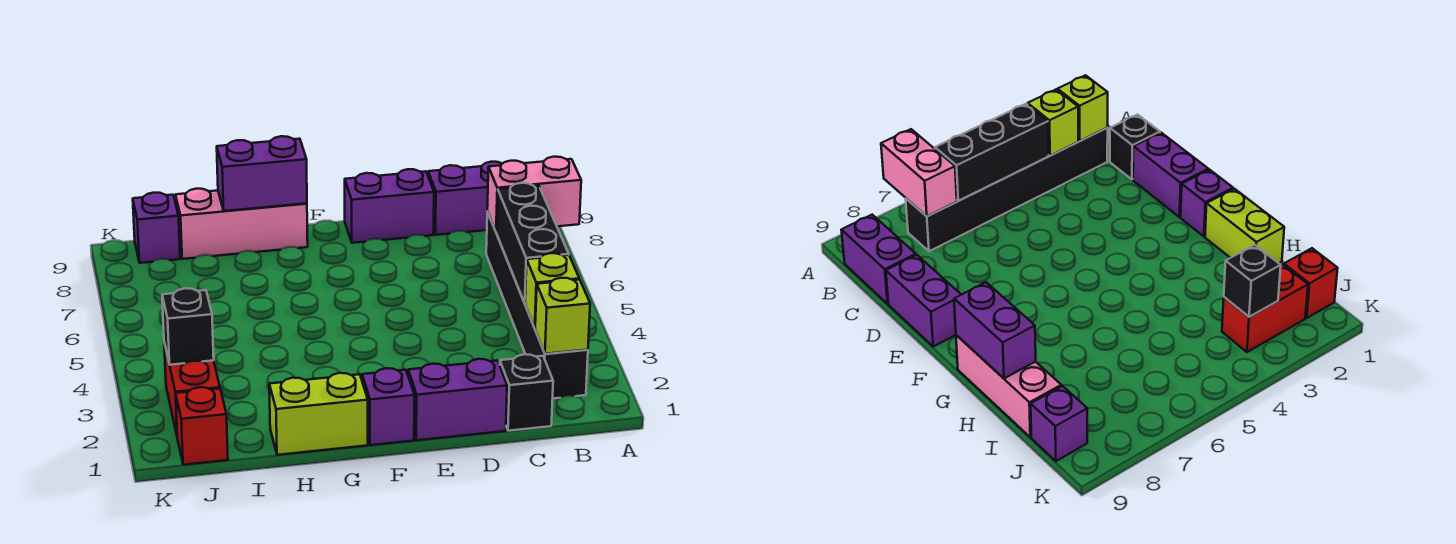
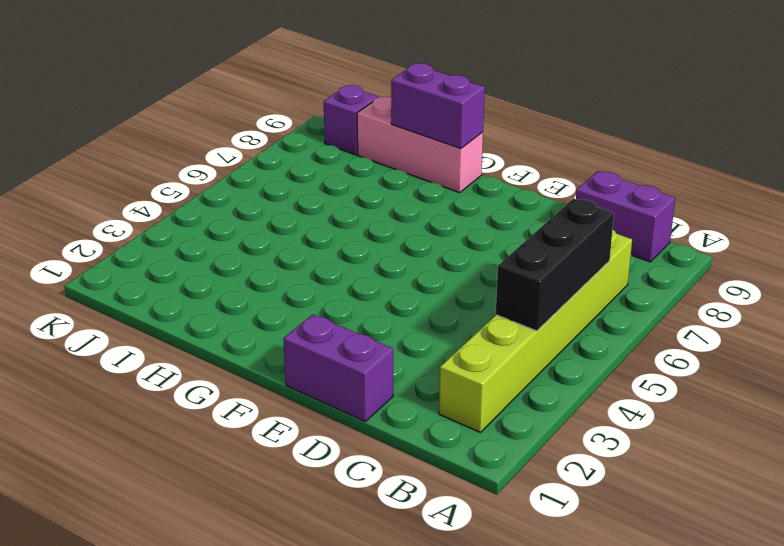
lime brick B2:B7 level 1 -> black brick B2:B7 level 1
none -> black brick C1 level 1
none -> purple brick D9:E9 level 1
none -> purple brick F1 level 1

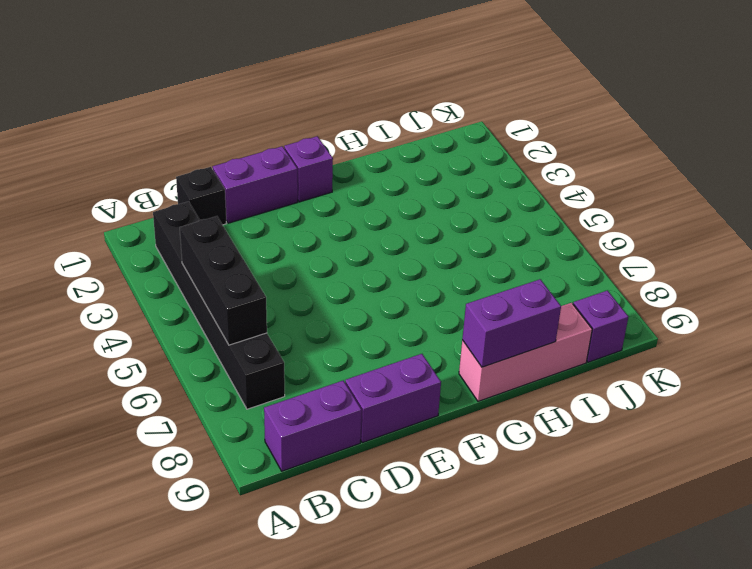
none -> lime brick G1:H1 level 1
none -> red brick J1 level 1
none -> red brick J2:J3 level 1

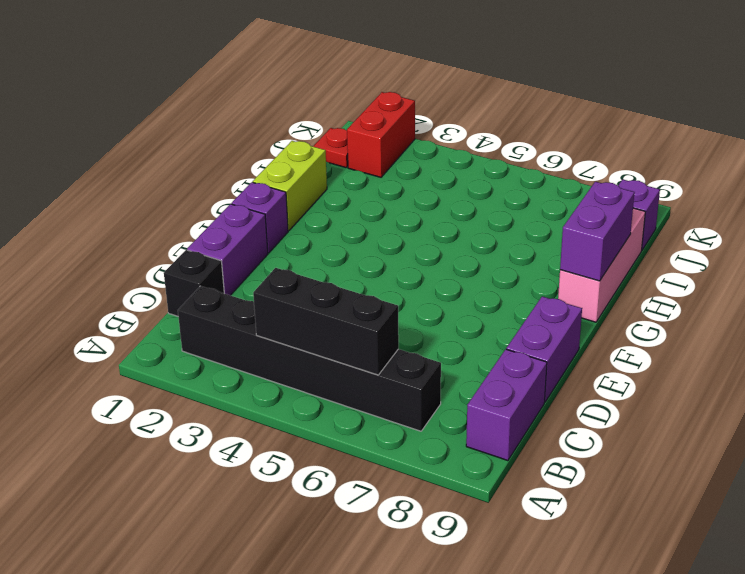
red plate J1 level 1 -> red brick J1 level 1
red brick J2:K2 level 1 -> red brick J2:J3 level 1
none -> pink brick A7:B7 level 2
none -> lime brick B2 level 2
none -> lime brick B3 level 2

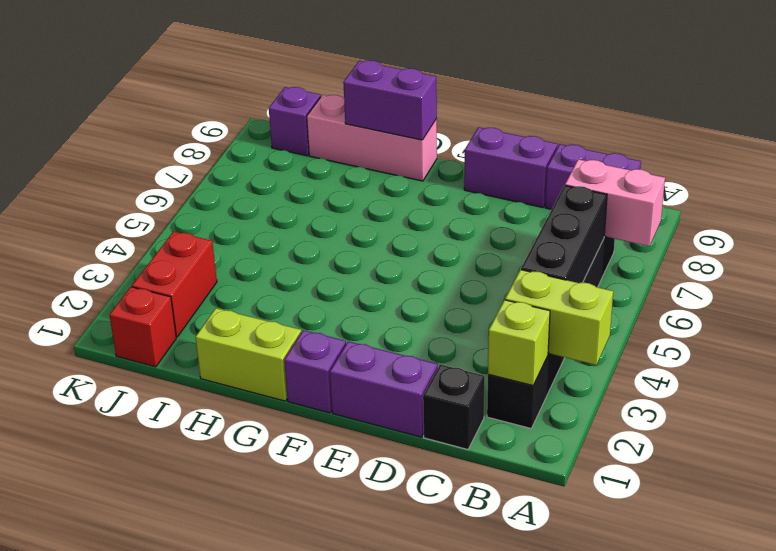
lime brick A3:B3 level 2 -> lime brick B3 level 2
none -> black brick J3 level 2

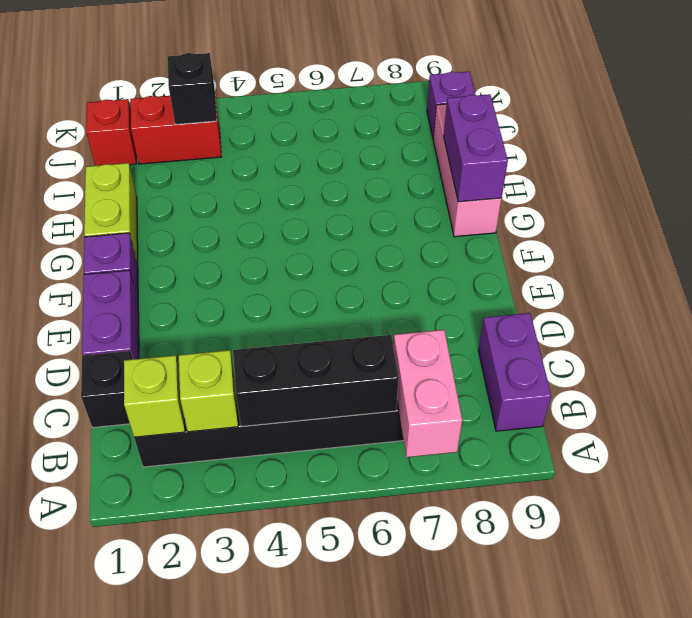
none -> purple brick D9:E9 level 1

